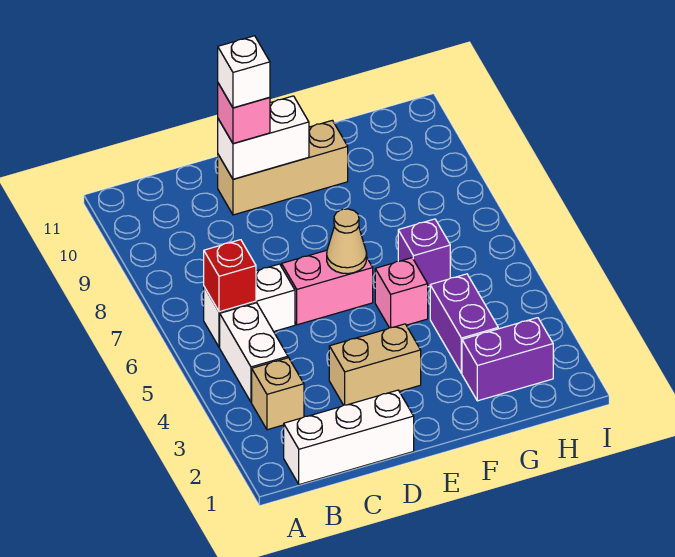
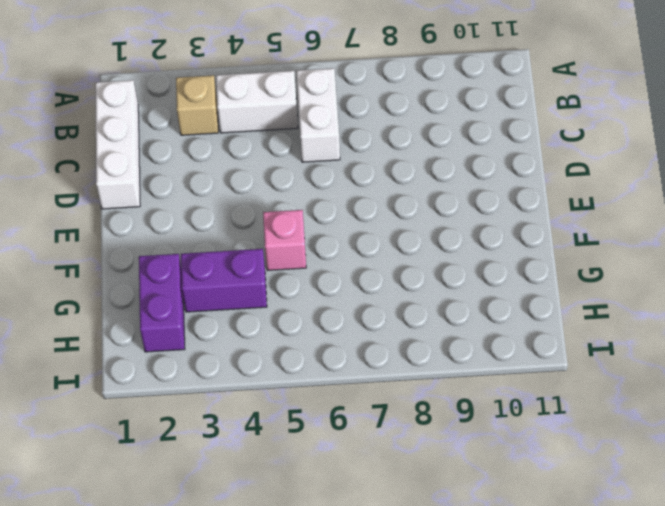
none -> tan brick D3:E3 level 1
none -> pink brick D6:E6 level 1
none -> tan brick D10:F10 level 1

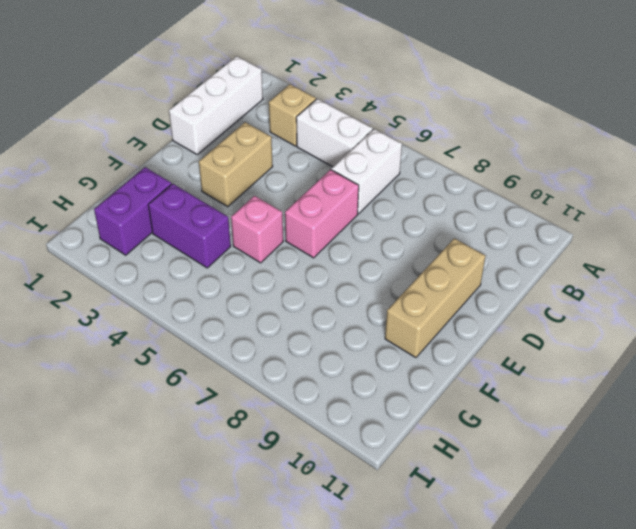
none -> purple brick G6 level 1
none -> red brick B6 level 2
none -> white brick D10:E10 level 2

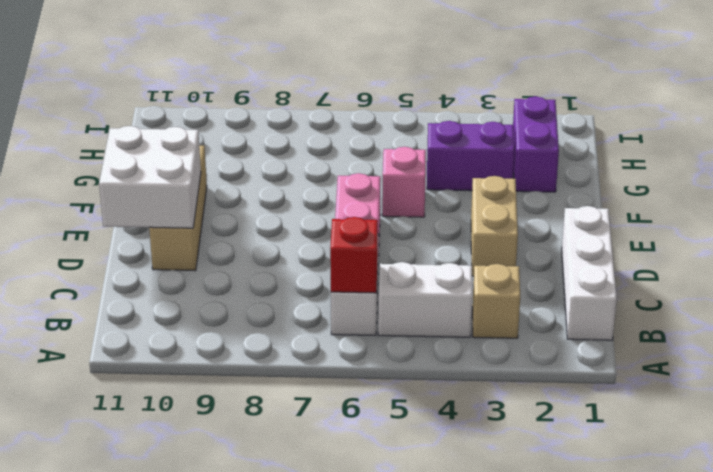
white brick D10:E11 level 2 -> white brick D10:E10 level 2
none -> purple brick G6 level 1
none -> tan cone E6 level 2
none -> pink brick D10 level 3

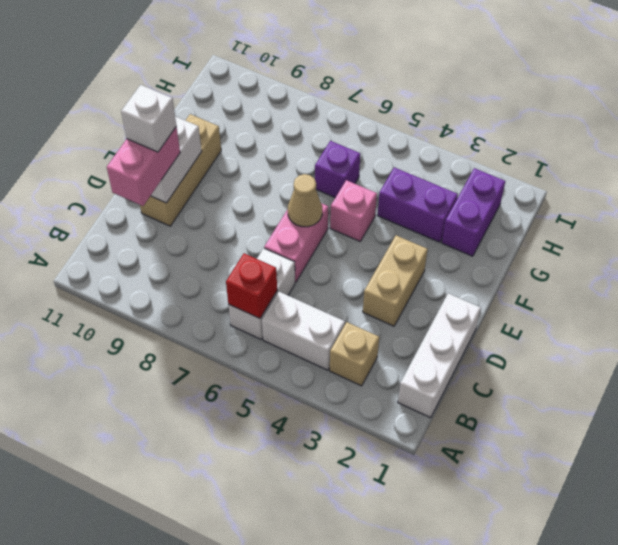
pink brick C10:D10 level 3 -> pink brick D10 level 3

